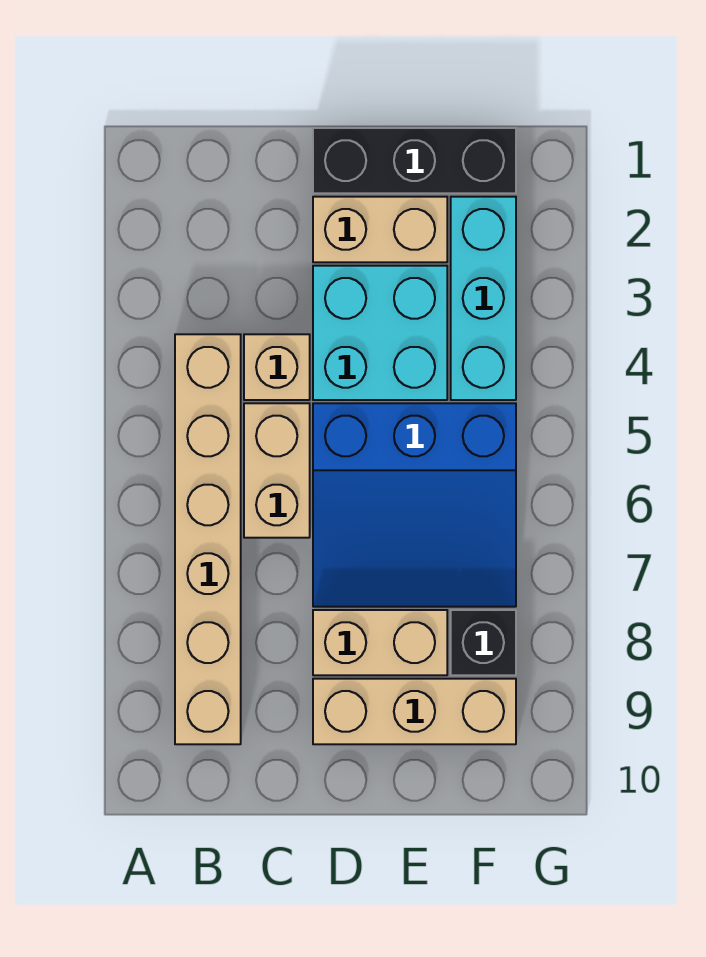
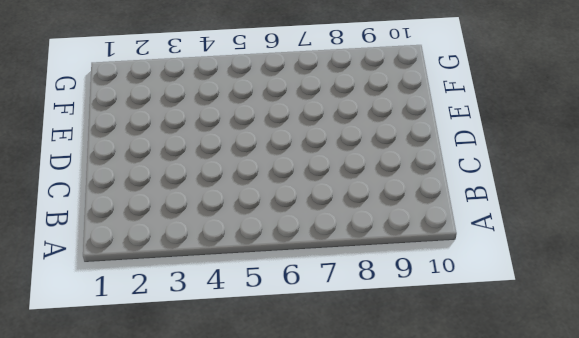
none -> tan brick B4:B9 level 1
none -> tan brick C4 level 1

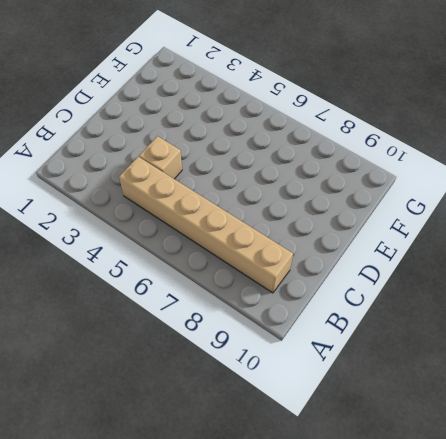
none -> tan brick C5:C6 level 1
none -> black brick D1:F1 level 1

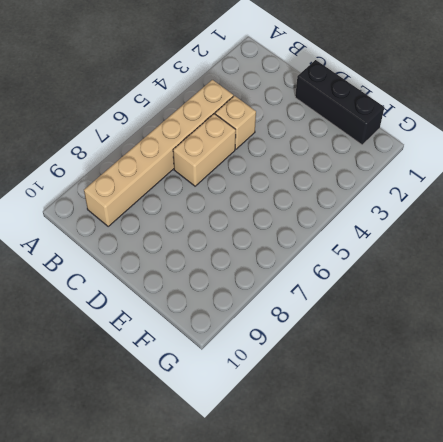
none -> tan brick D2:E2 level 1
none -> cyan brick D3:E4 level 1

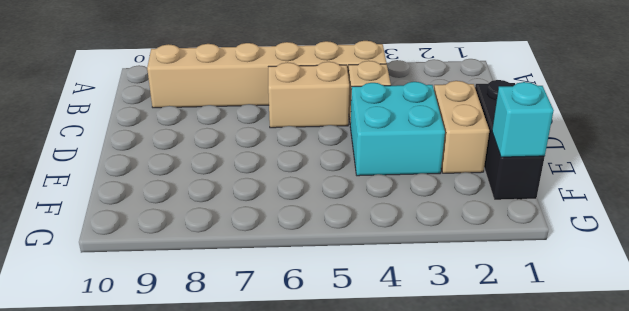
cyan brick F1 level 2 -> none
none -> blue slope D5:F7 level 1 top 5
none -> tan brick D8:E8 level 1

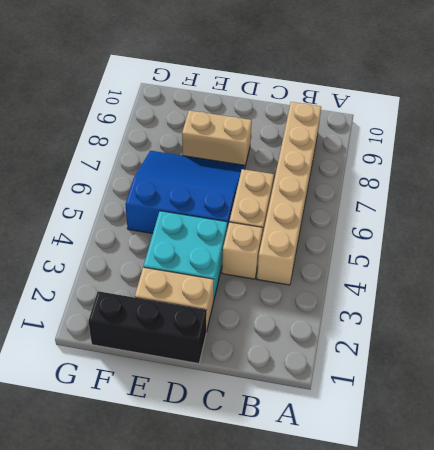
none -> tan brick D9:F9 level 1
none -> cyan brick F2:F4 level 1

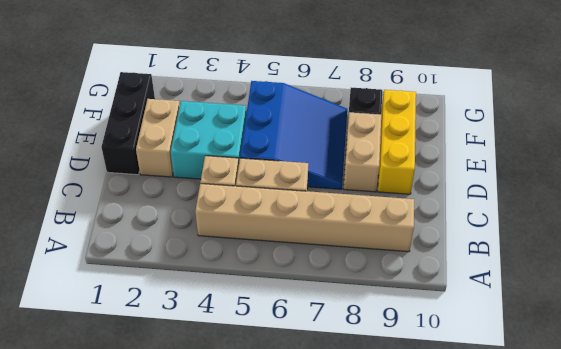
yellow brick D9:F9 level 1 -> tan brick D9:F9 level 1
none -> cyan brick F2:F4 level 1

